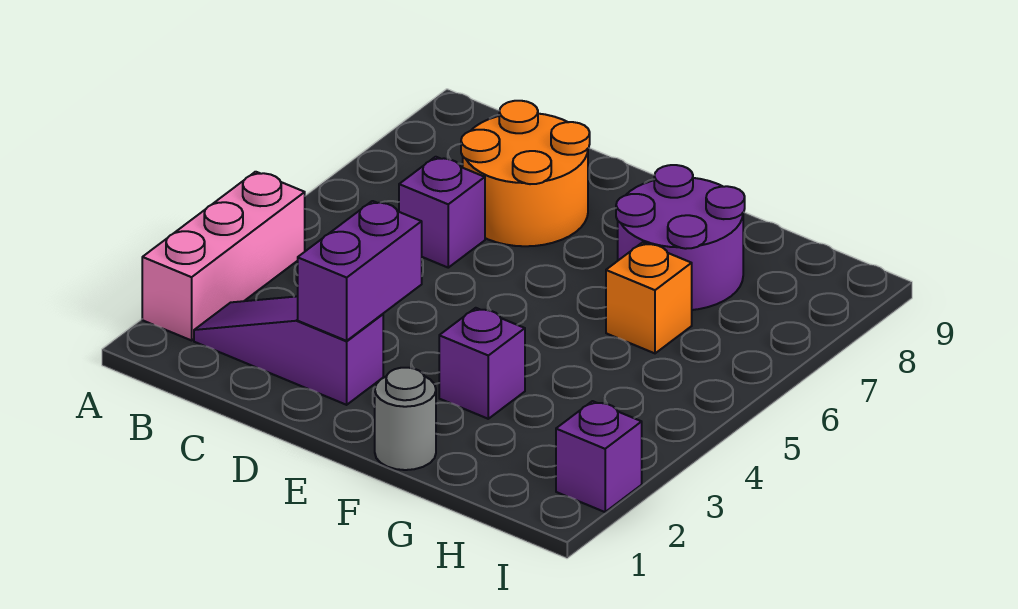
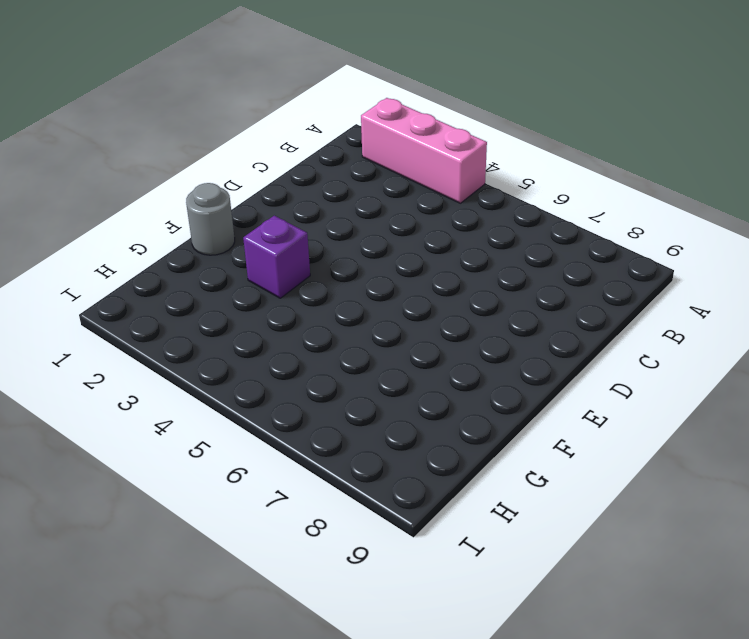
none -> purple slope B2:D2 level 1 top D
none -> purple brick C6 level 1

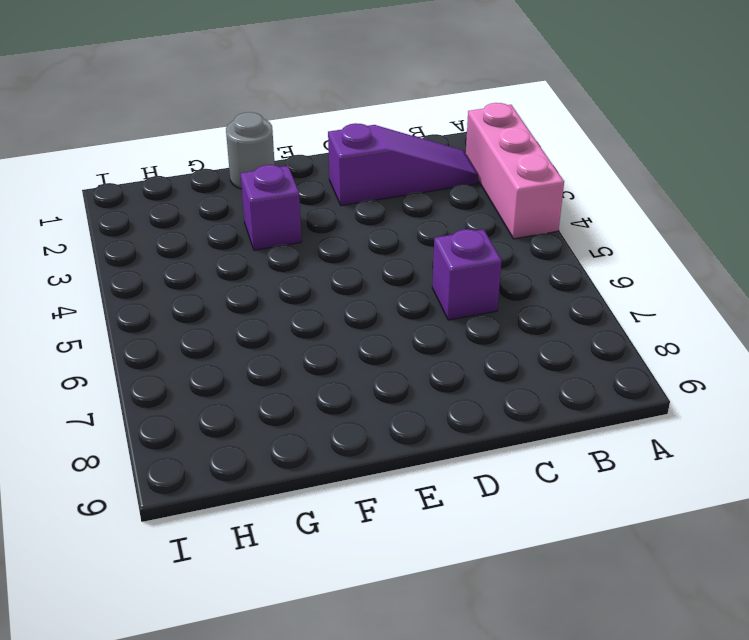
none -> orange round brick C7:D8 level 1
none -> purple round brick F7:G8 level 1

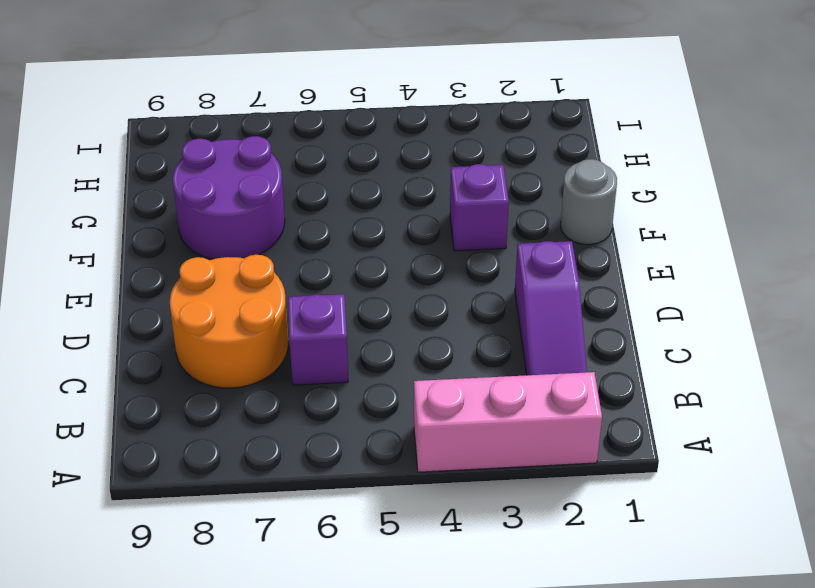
none -> orange brick G6 level 1
none -> purple brick I2 level 1

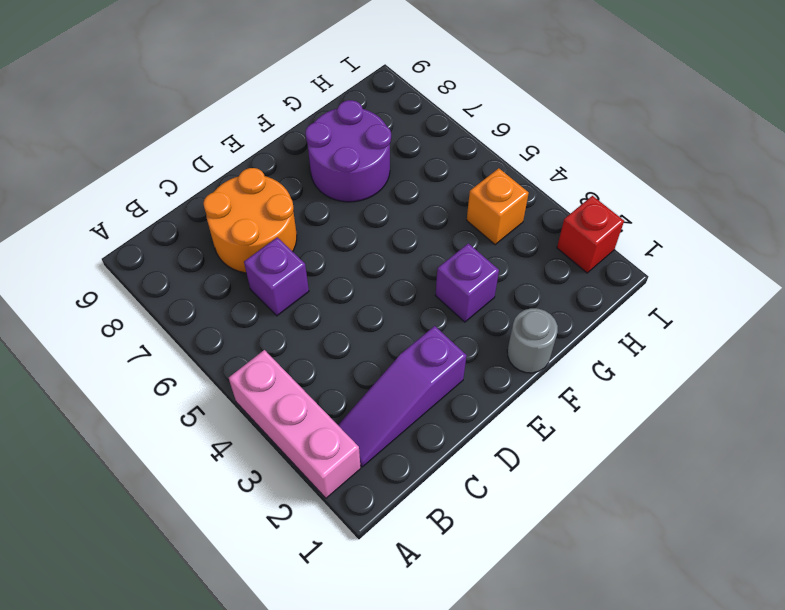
orange brick H4 level 1 -> orange brick G6 level 1
red brick I2 level 1 -> purple brick I2 level 1
none -> purple brick D2:D3 level 2

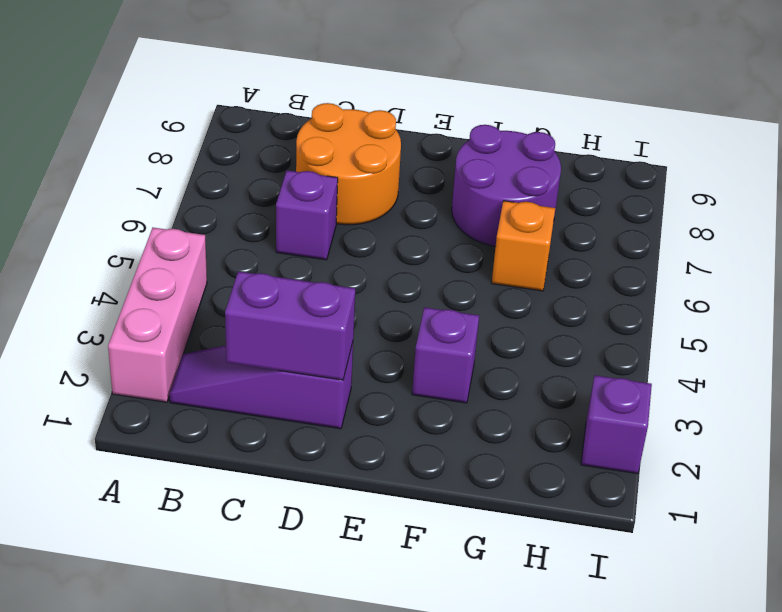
purple brick C2:D2 level 2 -> purple brick D2:D3 level 2
none -> grey round brick F1 level 1

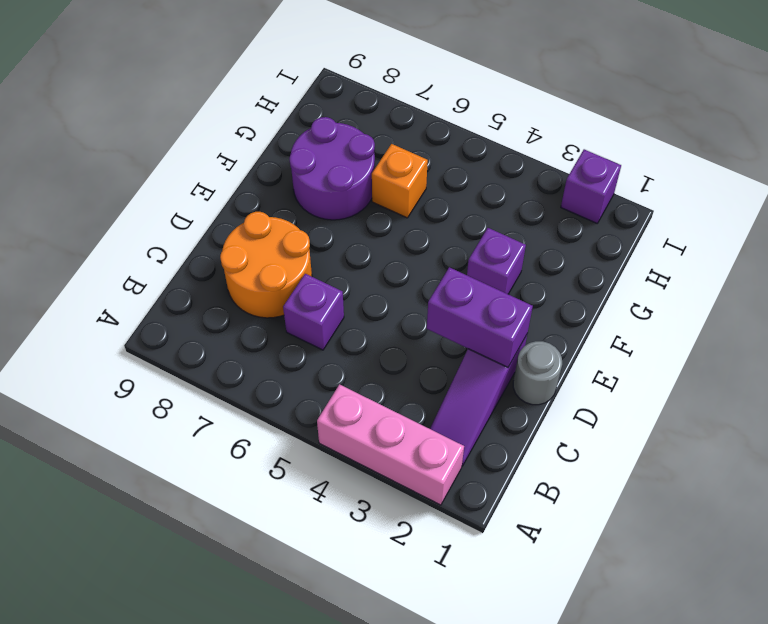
grey round brick D1 level 1 -> grey round brick F1 level 1

